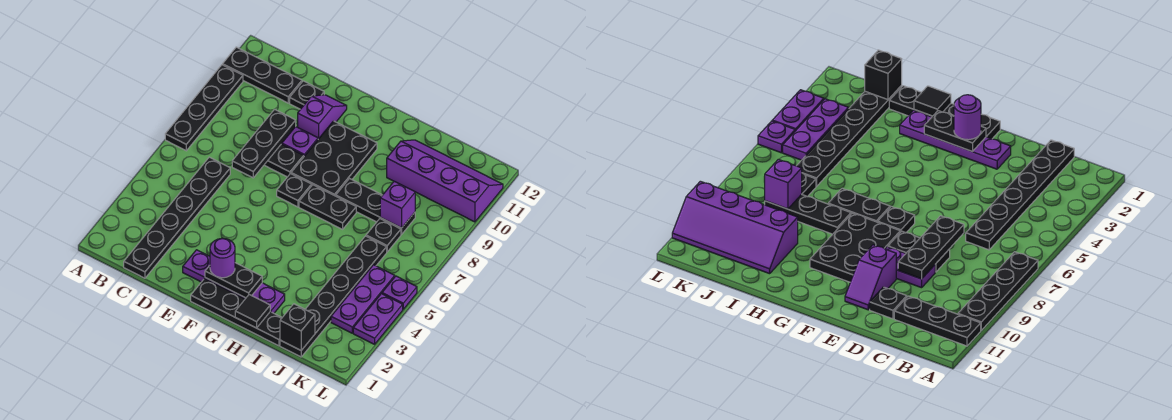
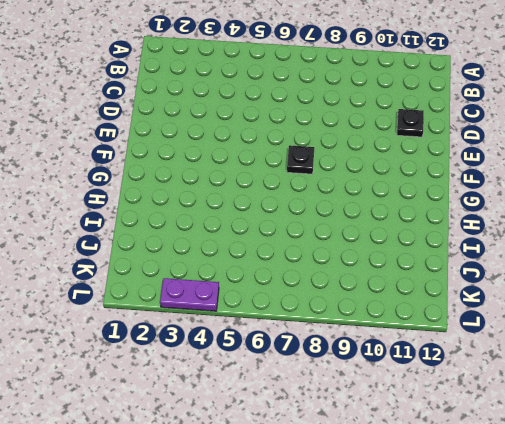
none -> black plate A7:A10 level 1
none -> black plate A11:C11 level 1
none -> black plate C1:C6 level 1

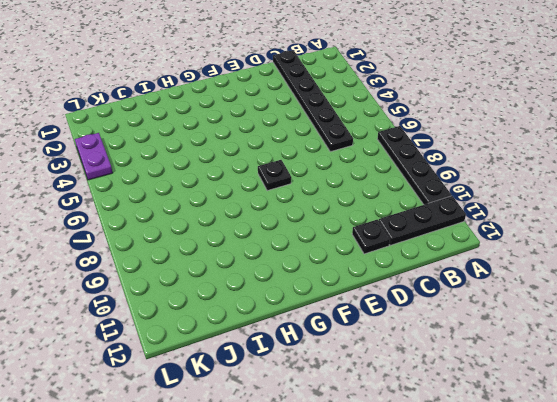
none -> black plate D8:E8 level 1
none -> purple plate D9:E9 level 1
none -> purple plate E2:H2 level 1

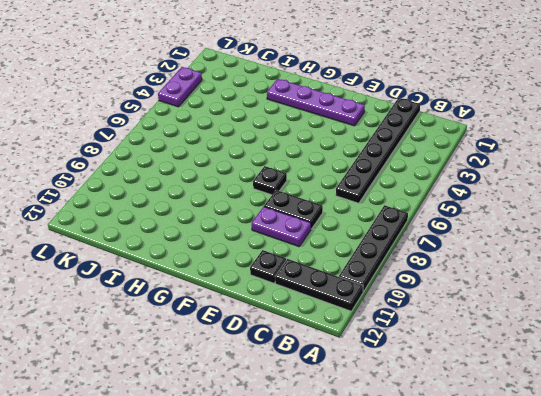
none -> purple slope E10:E11 level 1 top 10
none -> black plate F1:I1 level 1
none -> black plate F8:G10 level 1

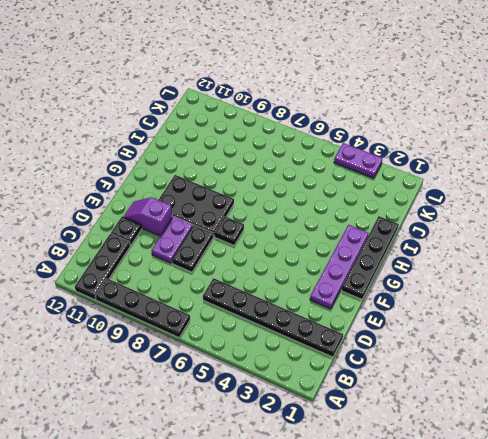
none -> black plate G7:H7 level 1
none -> black plate H8:J8 level 1
none -> purple slope I10:L11 level 1 top 10

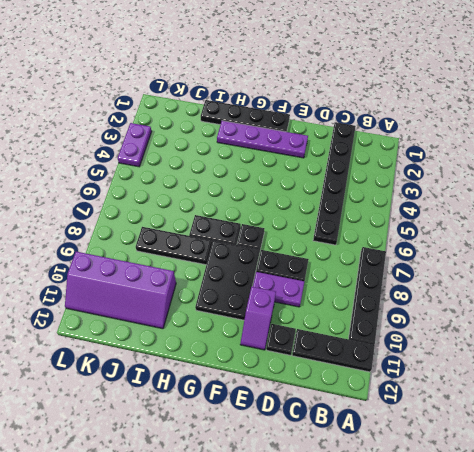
none -> black plate J1:J6 level 1
none -> black plate J7 level 1
none -> purple plate K3:K5 level 1

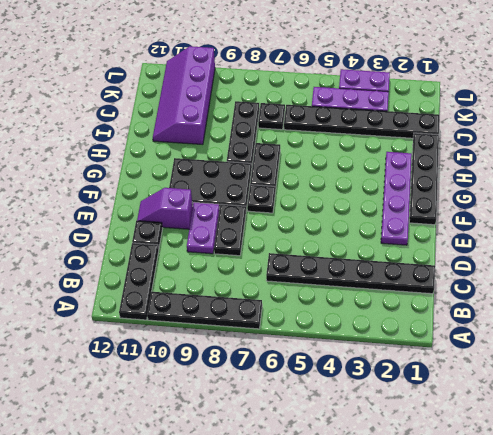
none -> purple plate L5 level 1
none -> black plate D7:D9 level 2
none -> black plate F2:G2 level 2

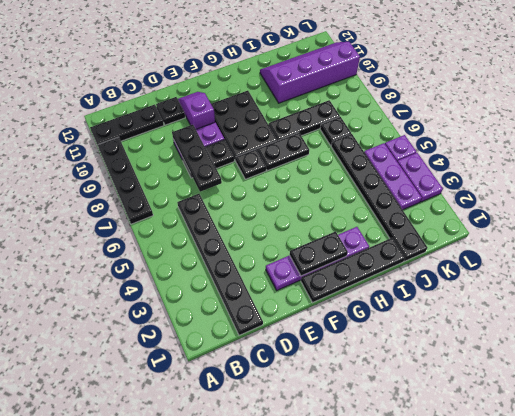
none -> black tile H1 level 2
none -> black brick J1 level 2
none -> purple brick J8 level 2

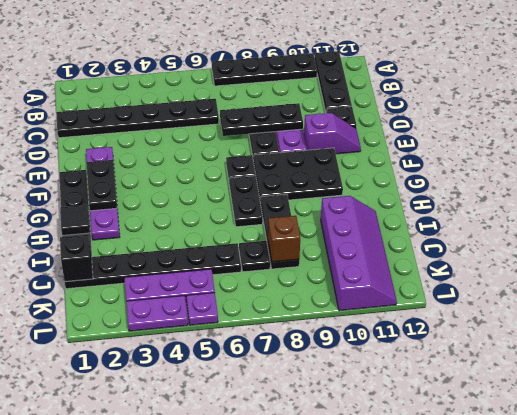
brown brick J8 level 2 -> purple brick J8 level 2
none -> purple round brick F2 level 3

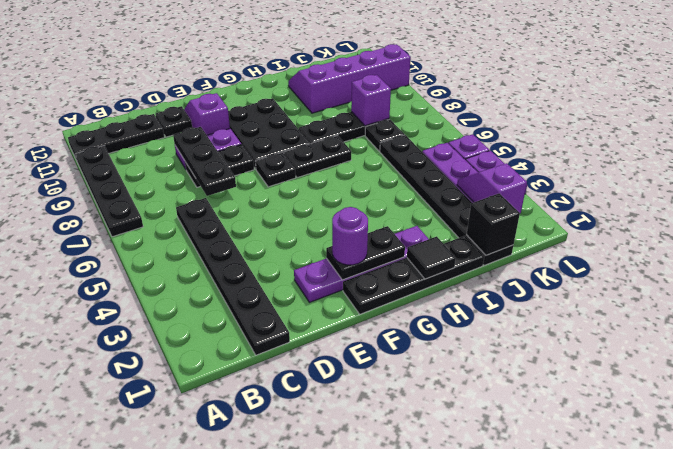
purple slope K2:K3 level 2 top 2 -> none

